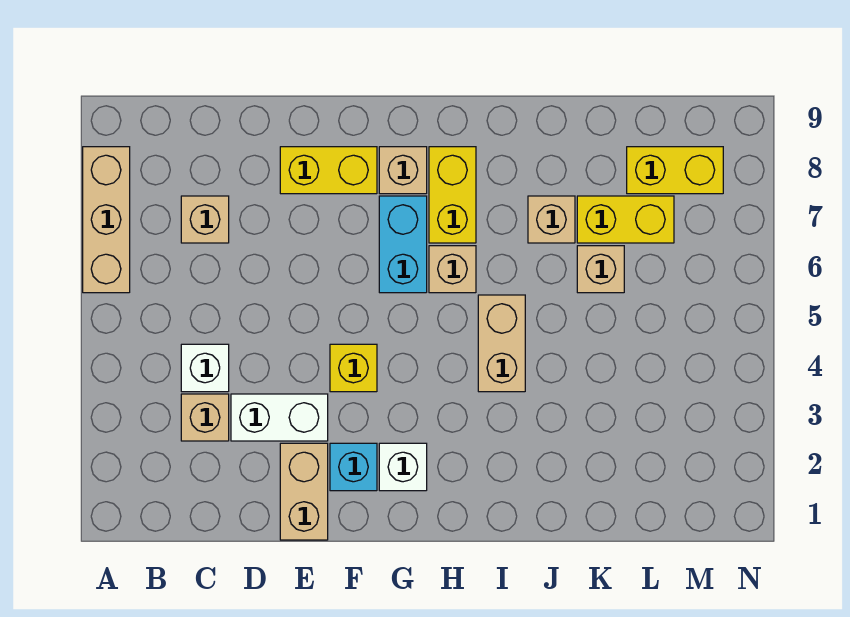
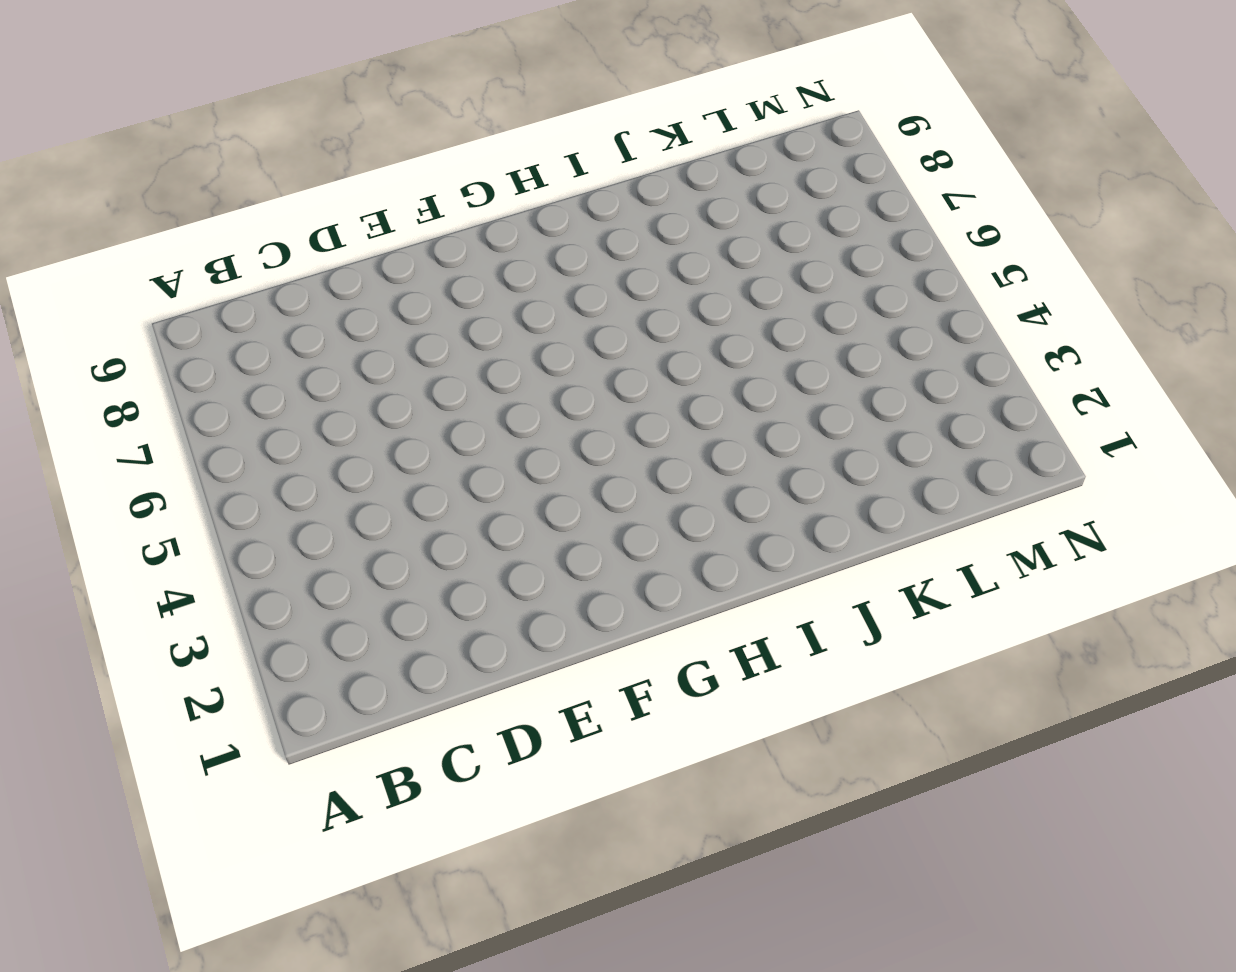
none -> tan brick A6:A8 level 1
none -> tan brick C3 level 1
none -> white brick C4 level 1

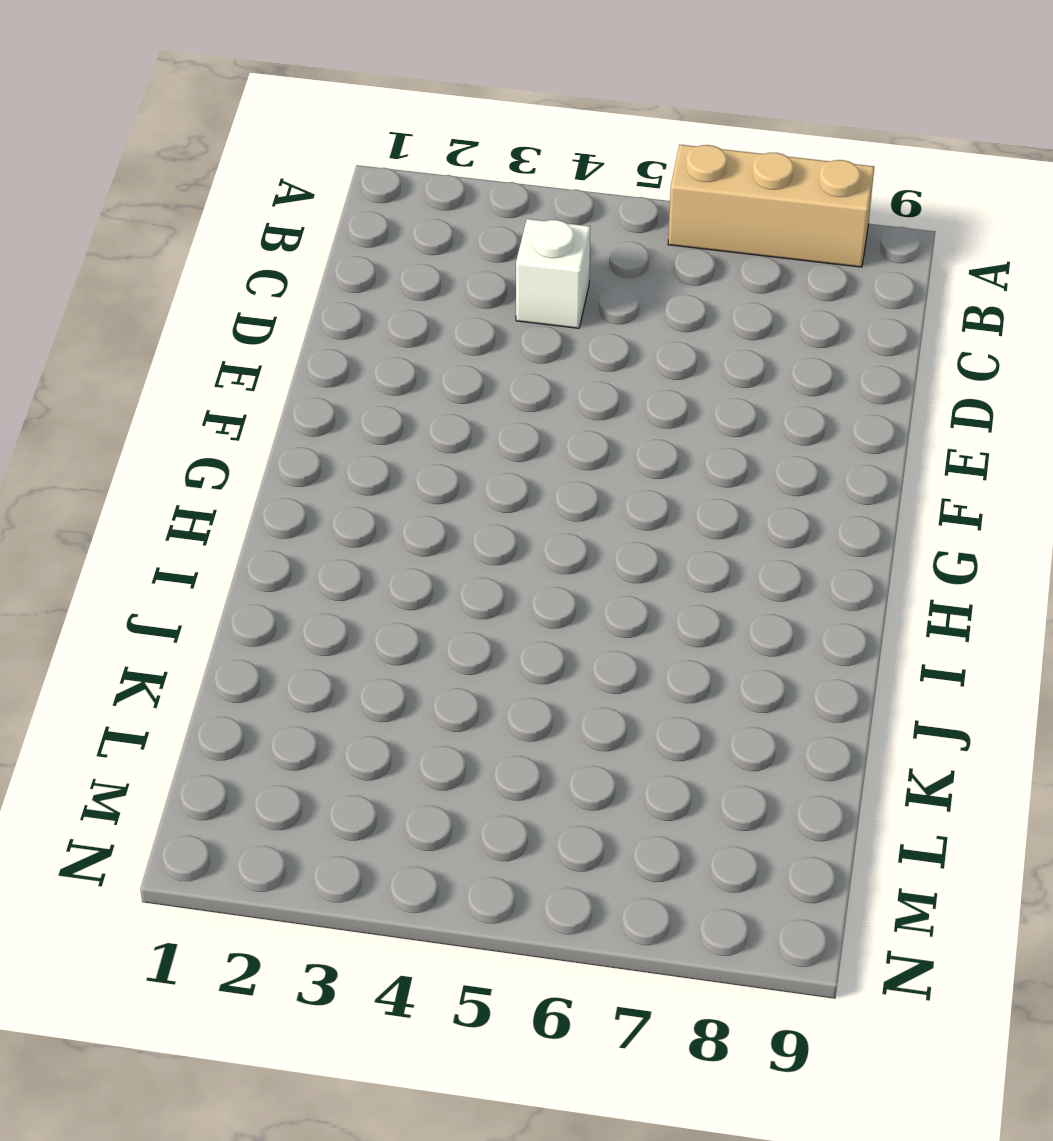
none -> tan brick C3 level 1
none -> tan brick C7 level 1
none -> white brick D3:E3 level 1

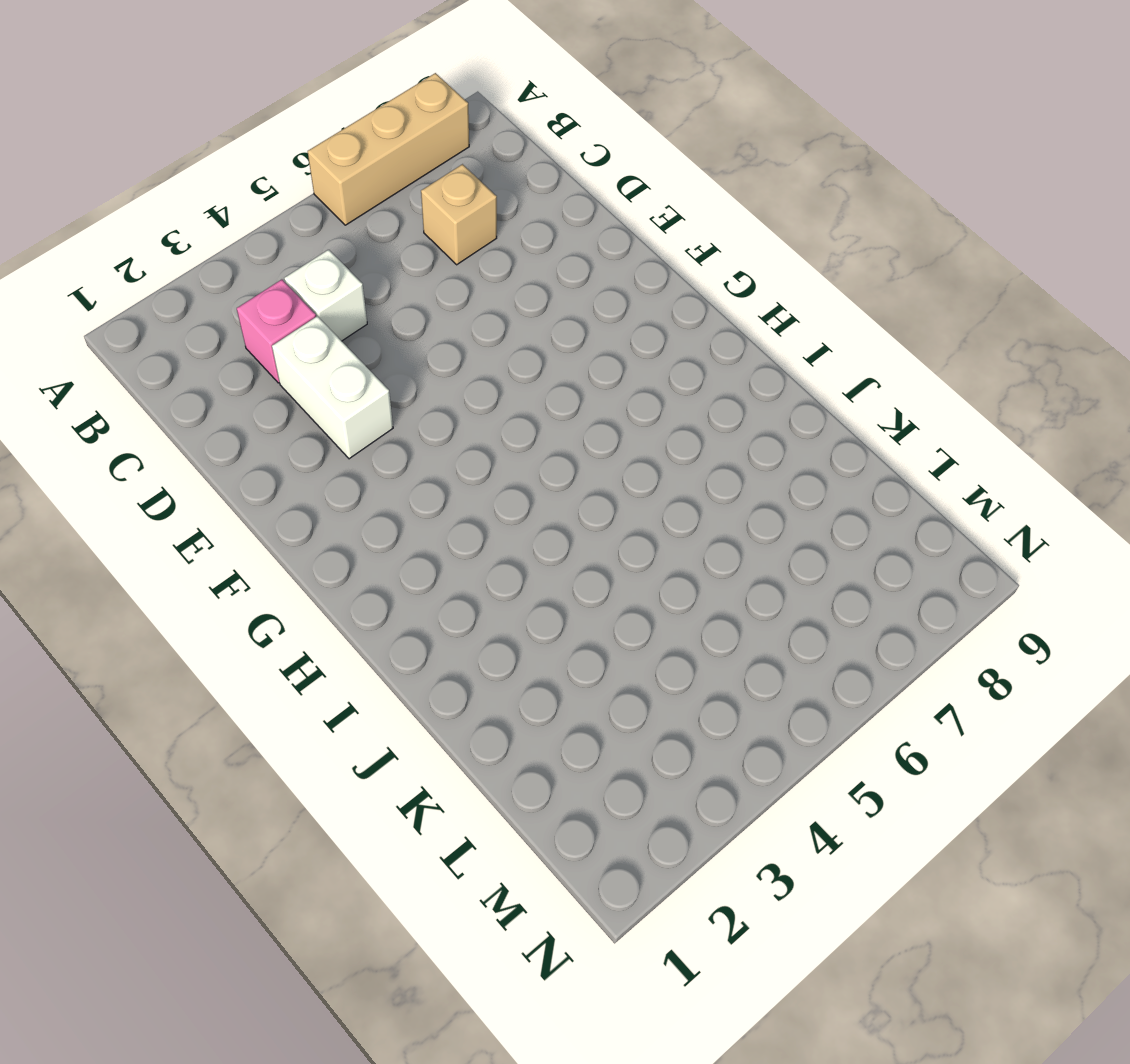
pink brick C3 level 1 -> tan brick C3 level 1
none -> tan brick E1:E2 level 1
none -> yellow brick E8:F8 level 1
none -> cyan brick F2 level 1

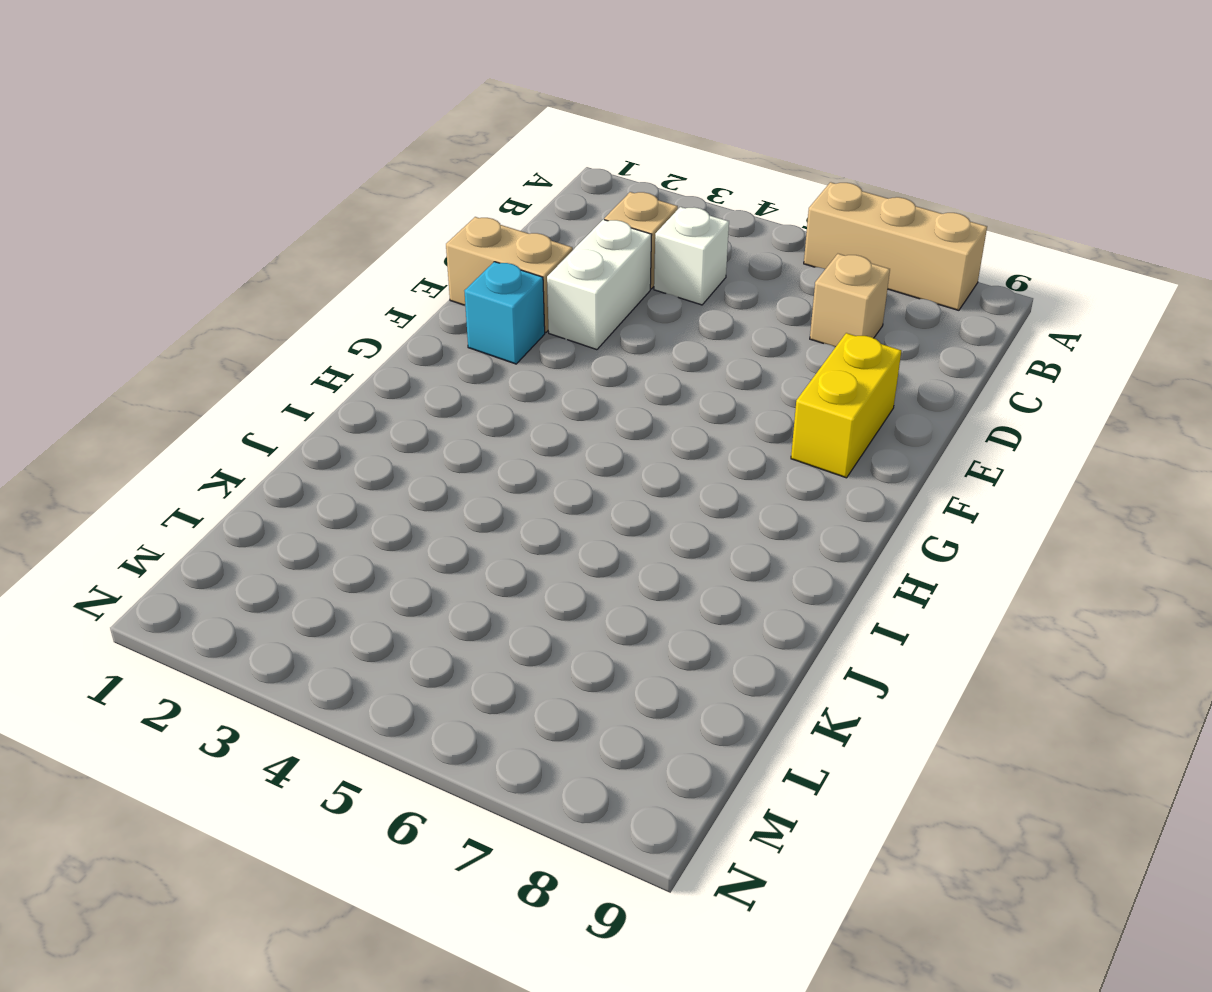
none -> yellow brick F4 level 1
none -> white brick G2 level 1
none -> cyan brick G6:G7 level 1

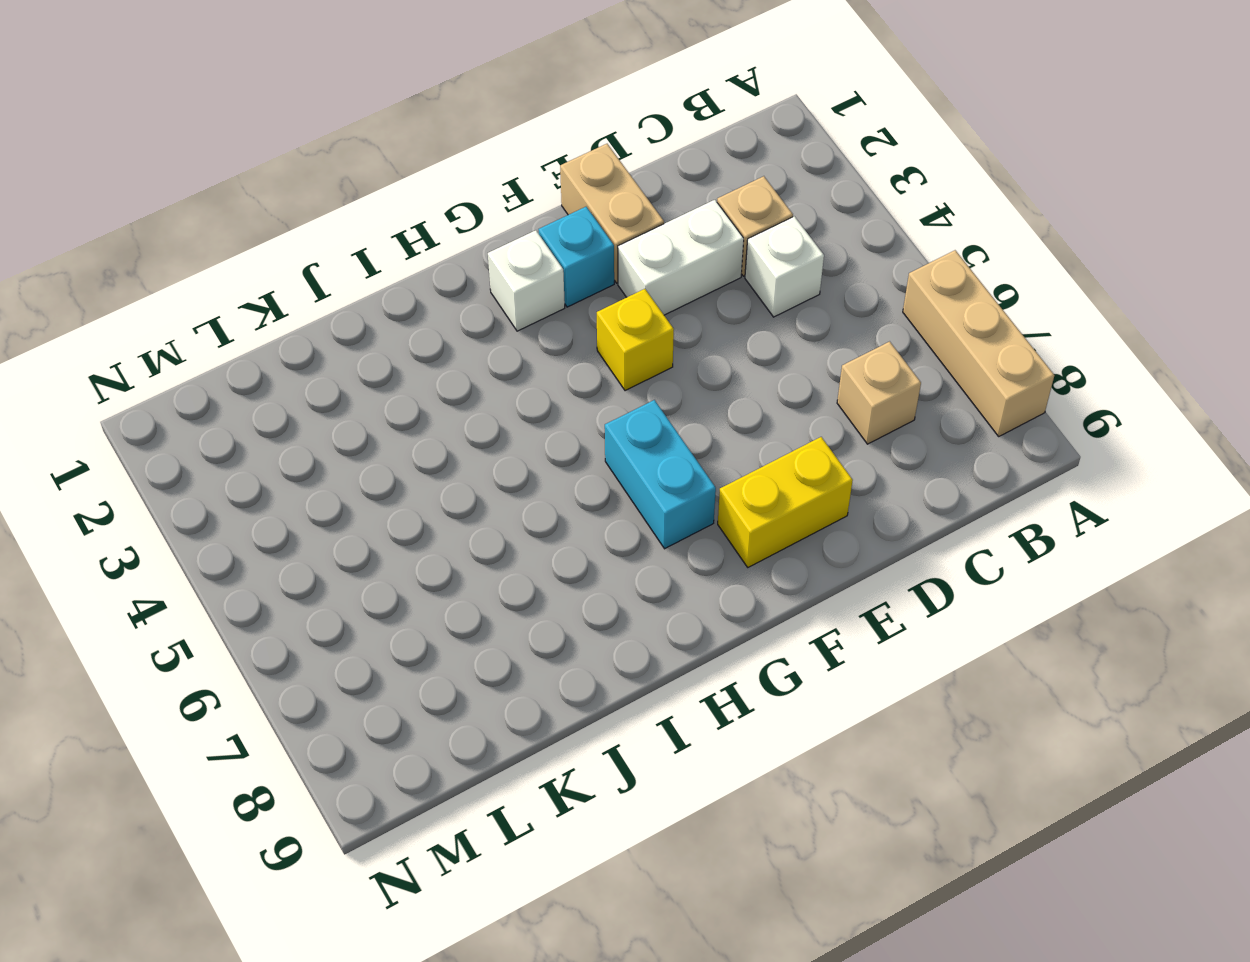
none -> tan brick G8 level 1
none -> tan brick H6 level 1
none -> yellow brick H7:H8 level 1

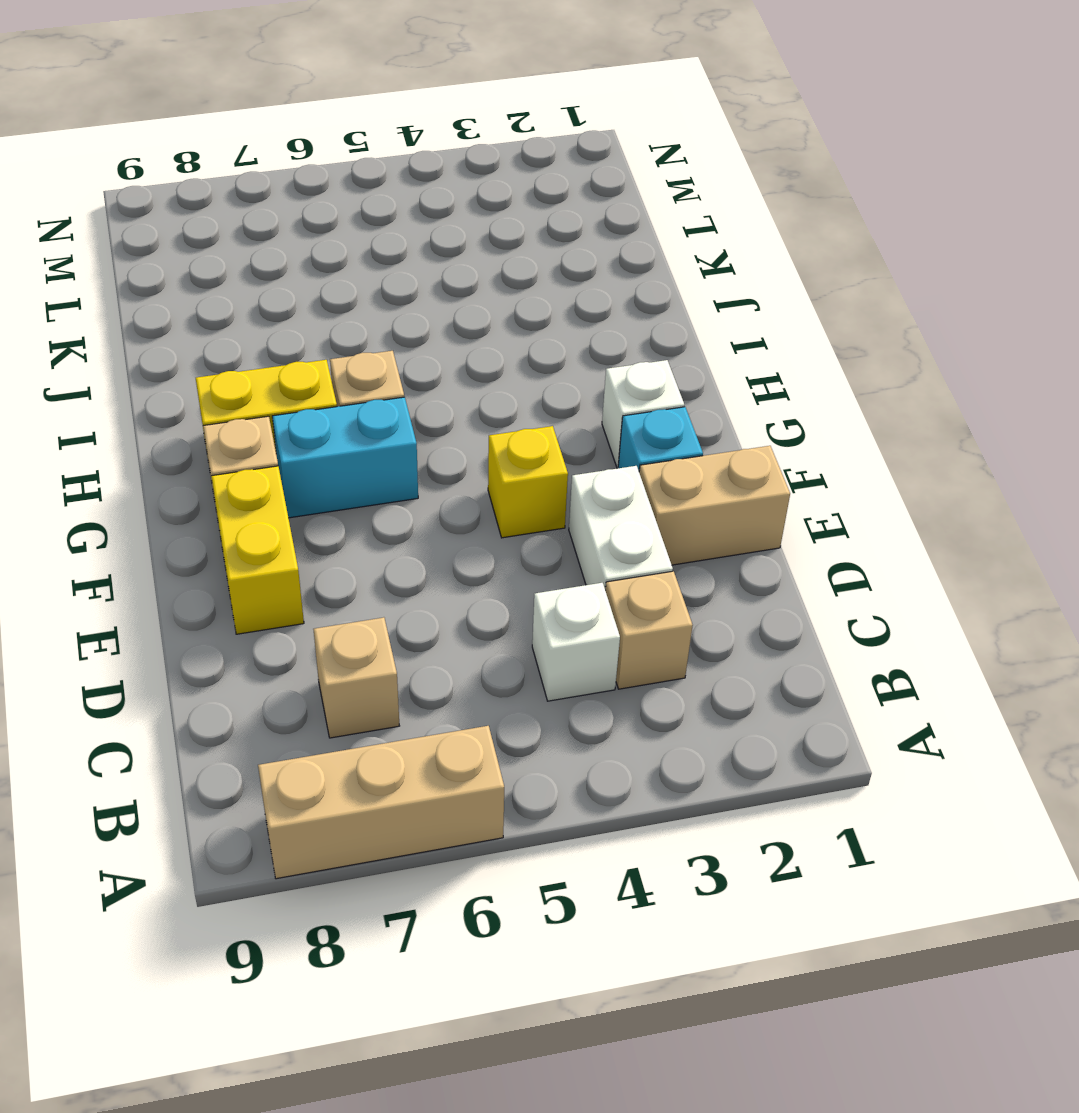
none -> tan brick I4:I5 level 1
none -> tan brick J7 level 1
none -> tan brick K6 level 1

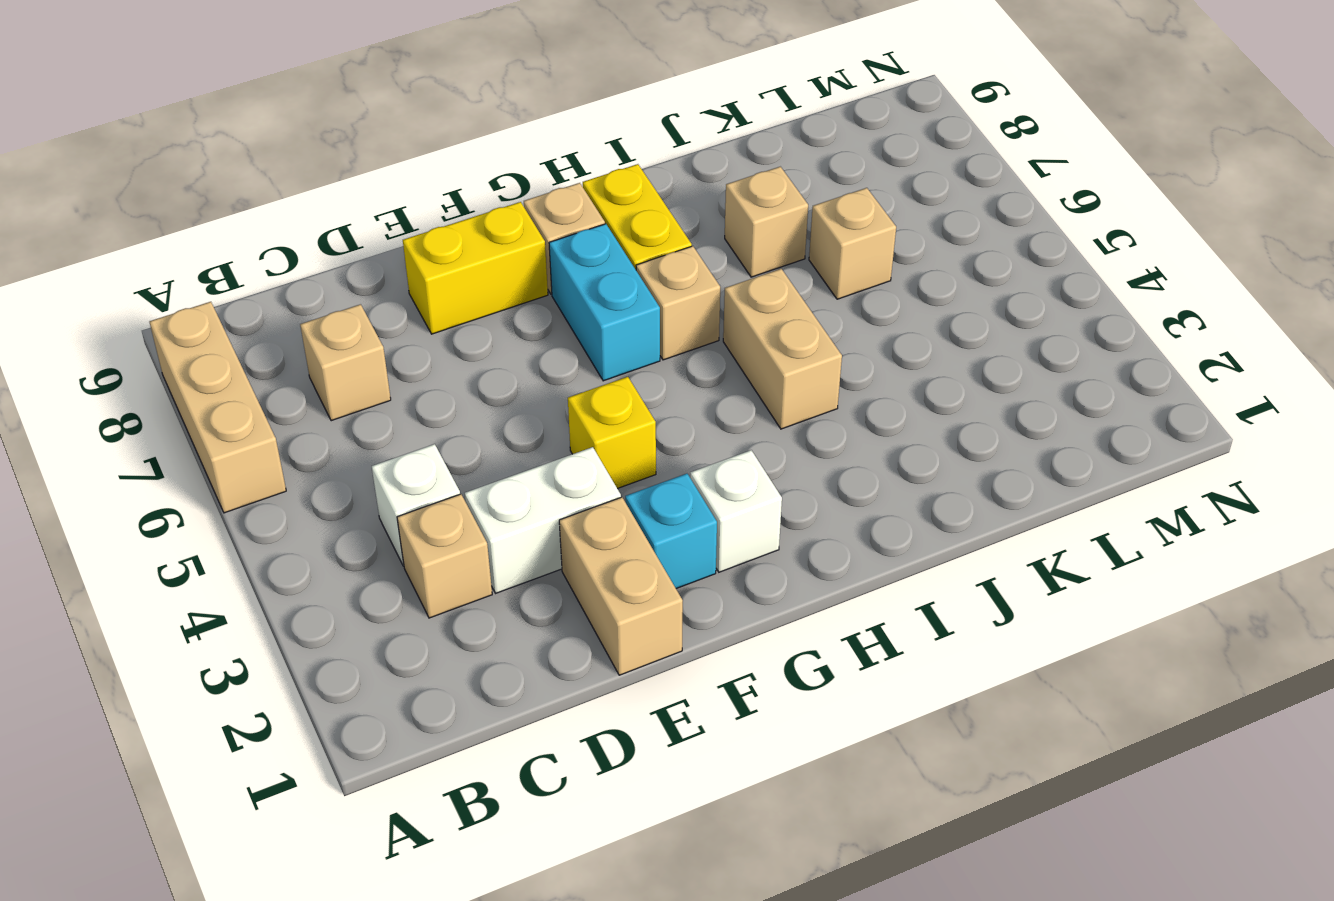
none -> yellow brick K7:L7 level 1
none -> yellow brick L8:M8 level 1

